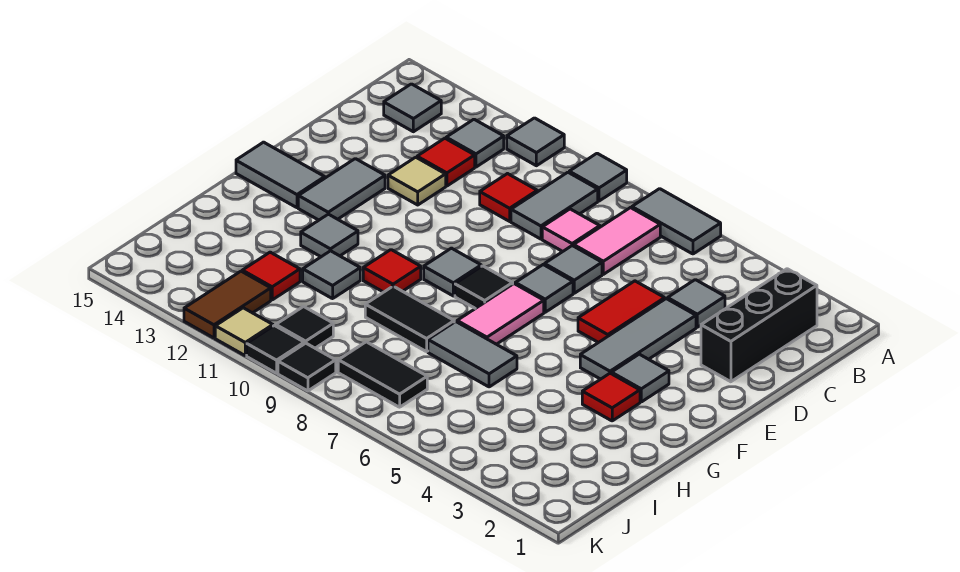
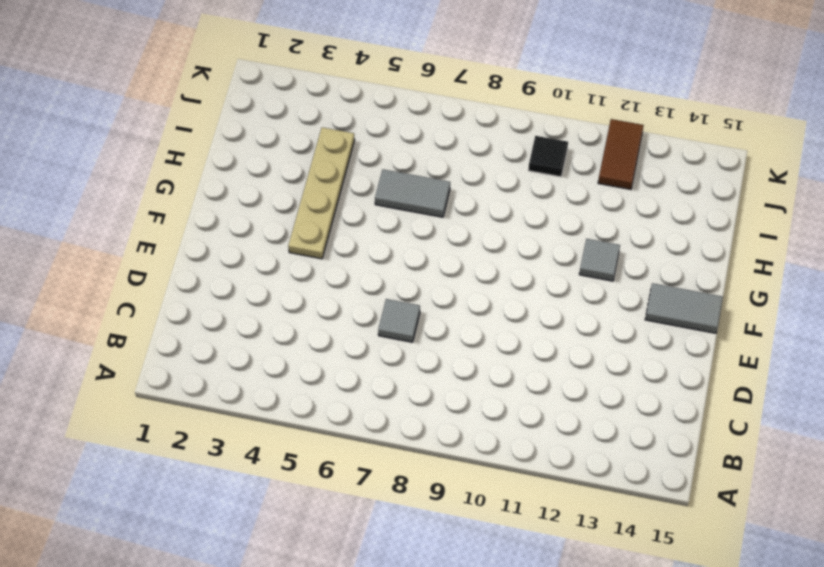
tan plate F4:I4 level 1 -> grey tile D4:F4 level 1
none -> grey tile A6:A7 level 1
none -> grey tile A9 level 1
none -> grey tile A11 level 1
none -> black brick B2:D2 level 1

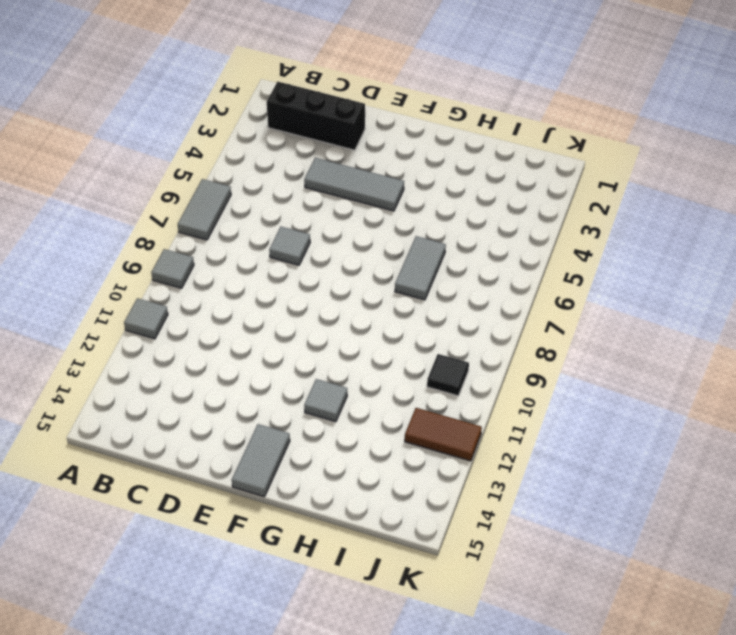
none -> pink tile B7:C7 level 1
none -> grey tile B9:C9 level 1
none -> grey tile B12 level 1
none -> grey tile B14 level 1

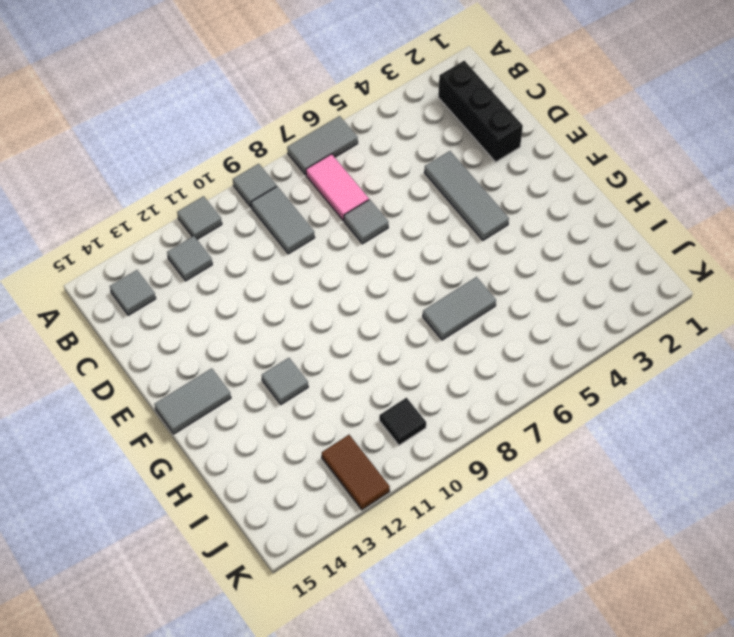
none -> grey tile C4 level 1
none -> pink tile C8 level 1
none -> red tile C10 level 1
none -> red tile C12 level 1

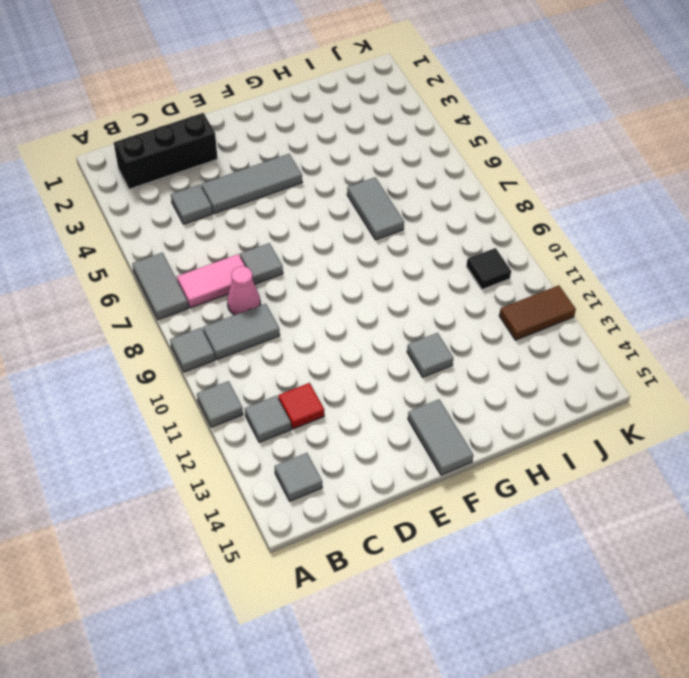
pink cone C8 level 1 -> pink tile C8 level 1
none -> red tile C10 level 1
none -> red tile D5:E5 level 1
none -> tan tile D12 level 1
none -> grey tile E7 level 1

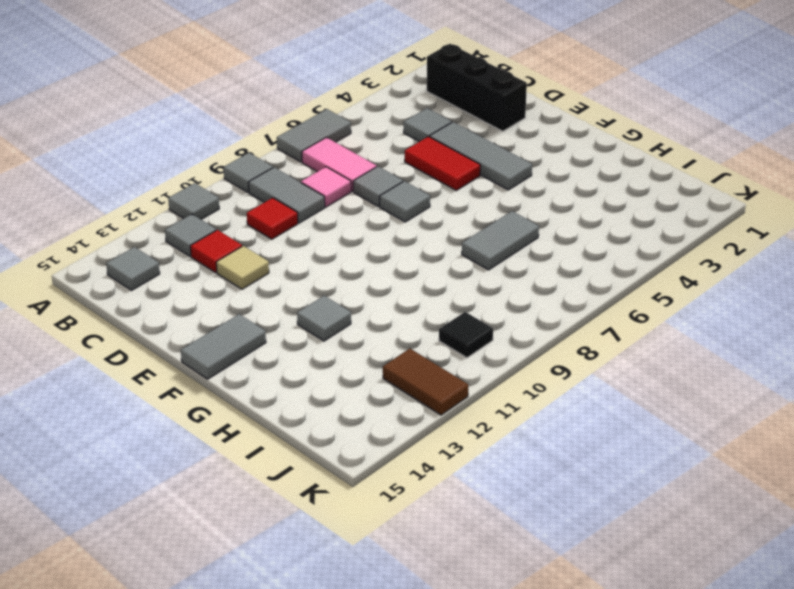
none -> grey tile E13:F13 level 1
none -> grey tile F3 level 1
none -> pink tile F7:G7 level 1
none -> black tile F8 level 1

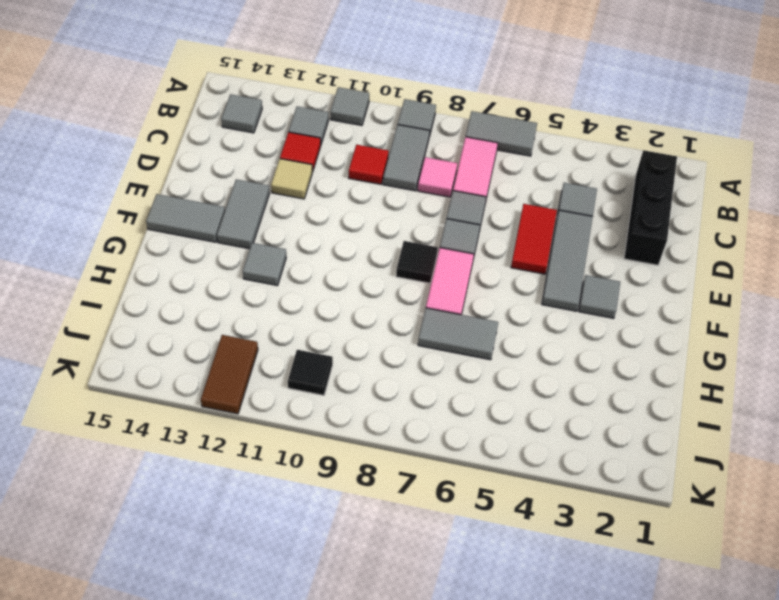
none -> grey tile F9 level 1
none -> red tile G3 level 1
none -> red tile G10 level 1
none -> black tile H8:H9 level 1

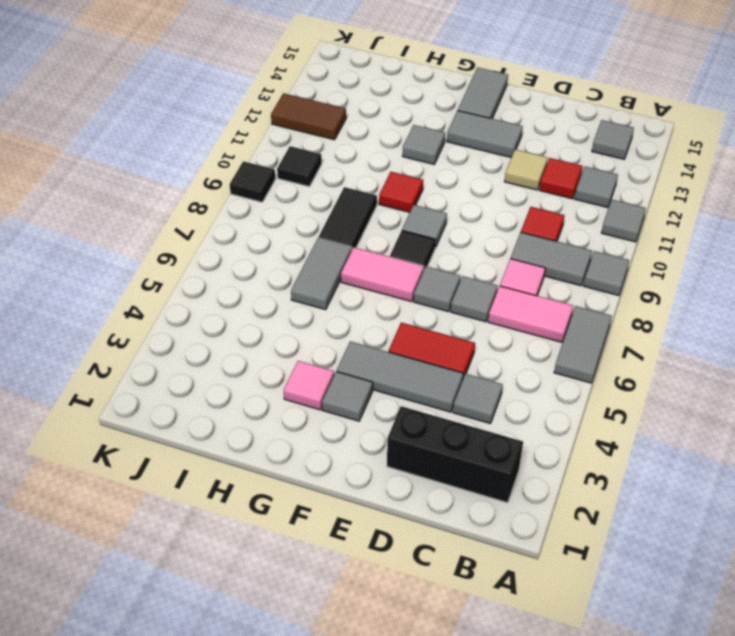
pink tile G3 level 1 -> red tile G3 level 1
none -> grey tile H11 level 1
none -> red tile I12 level 1
none -> black tile J7:J8 level 1
none -> black tile K10 level 1

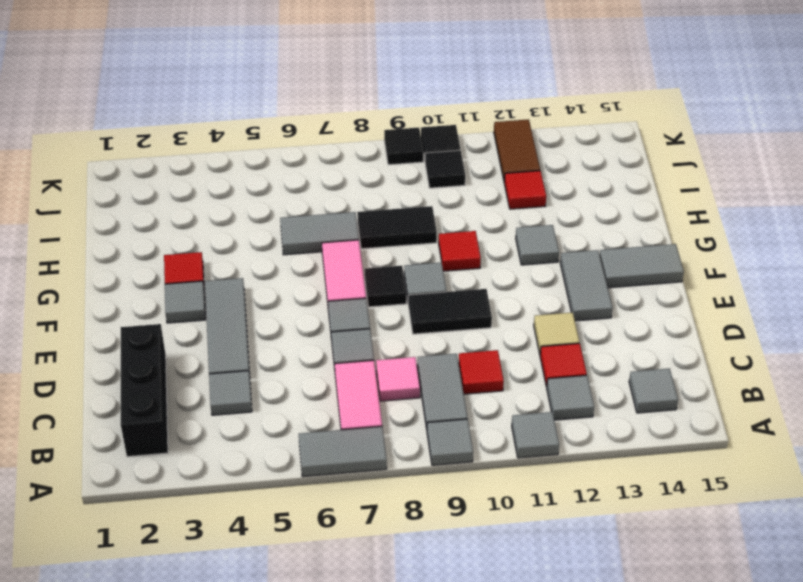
black tile E9:E10 level 1 -> black tile J7:J8 level 1
none -> red tile D5:E5 level 1
none -> grey tile H11 level 1
none -> tan tile K11 level 1

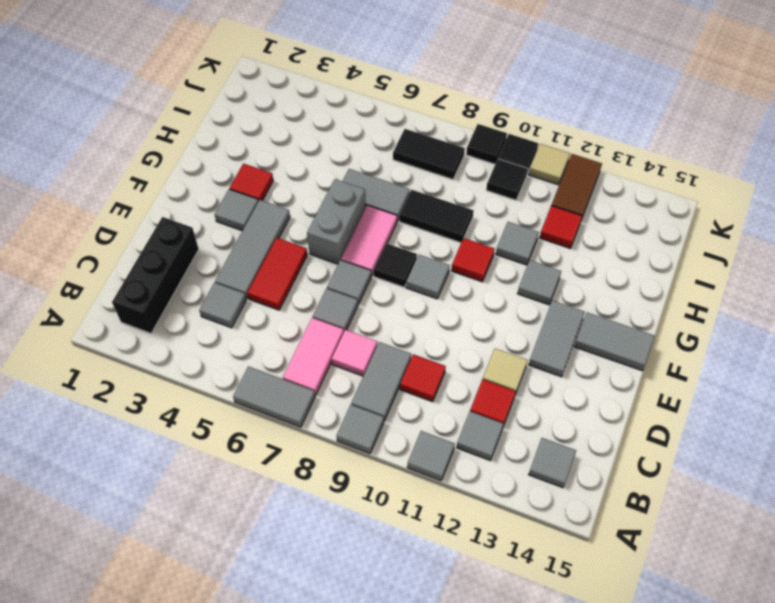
grey brick F6:G6 level 1 -> none

